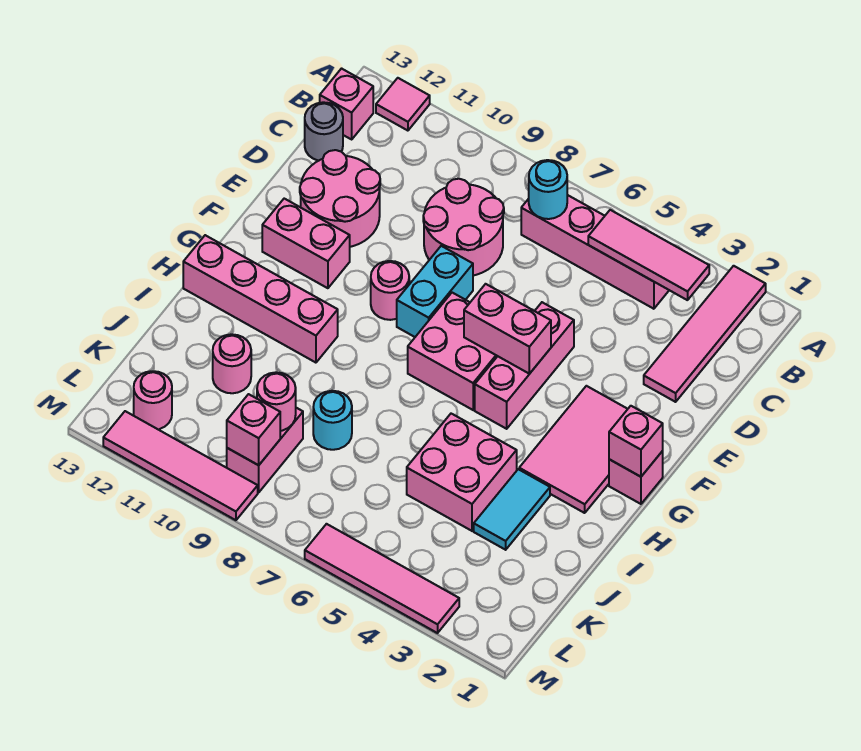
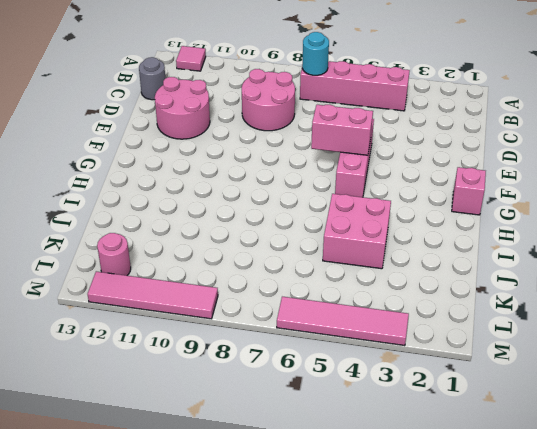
none -> pink tile A2:D2 level 1
none -> pink brick B13 level 1
none -> cyan brick E8:F8 level 1

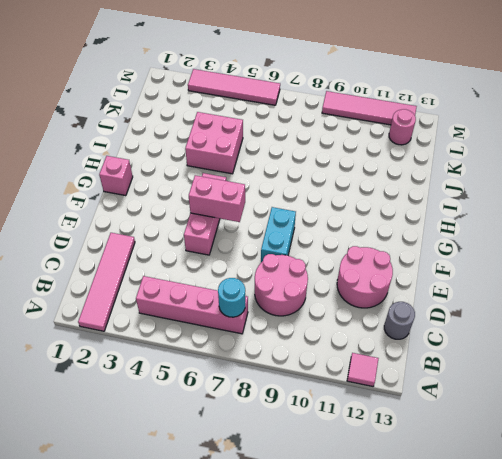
none -> pink brick B13 level 1
none -> pink tile F2:H3 level 1
none -> pink brick F6:G7 level 1

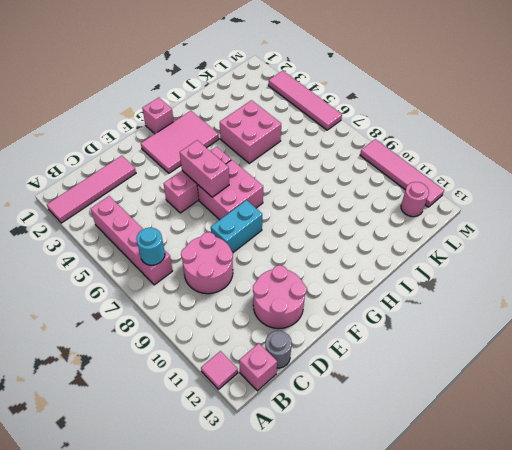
none -> pink round brick F9 level 1
none -> pink brick F11:F12 level 1
none -> pink brick H10:H13 level 1

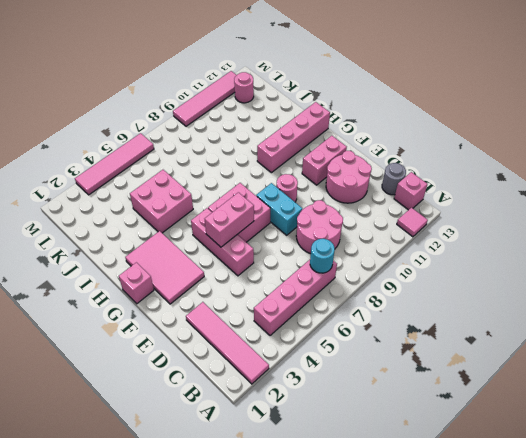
none -> cyan tile I3:J3 level 1
none -> cyan round brick J8 level 1
none -> pink round brick J11 level 1

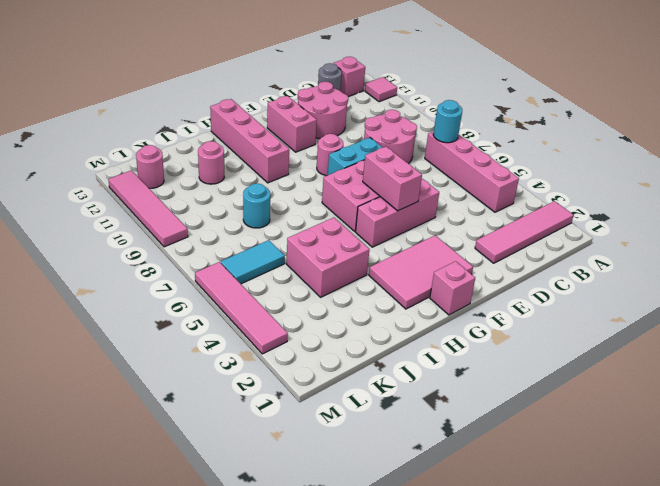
cyan tile K6:L6 level 1 -> cyan tile I3:J3 level 1
none -> pink brick K9:L9 level 1
none -> pink tile B3:B5 level 2
none -> pink brick G1 level 2

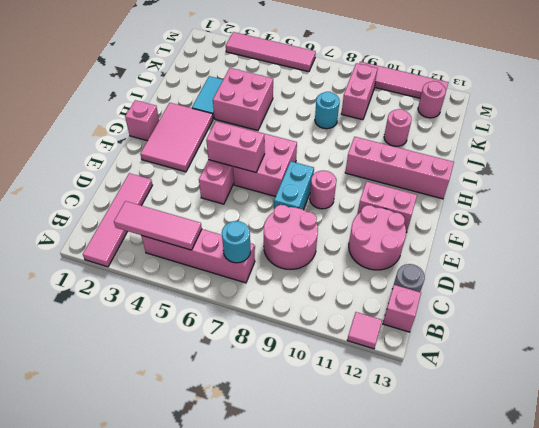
none -> pink brick G1 level 2
none -> pink round brick K9 level 2
none -> pink brick L9 level 2

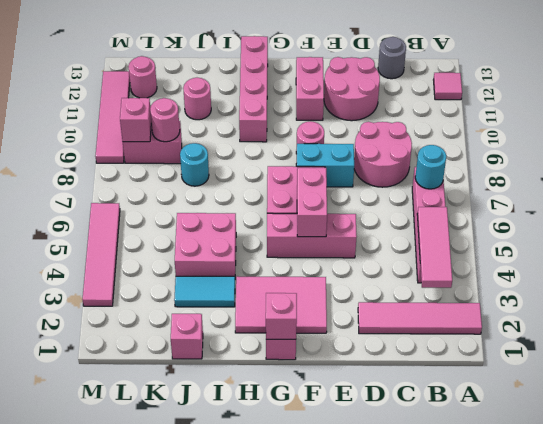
pink brick J1 level 1 -> pink brick B13 level 1

